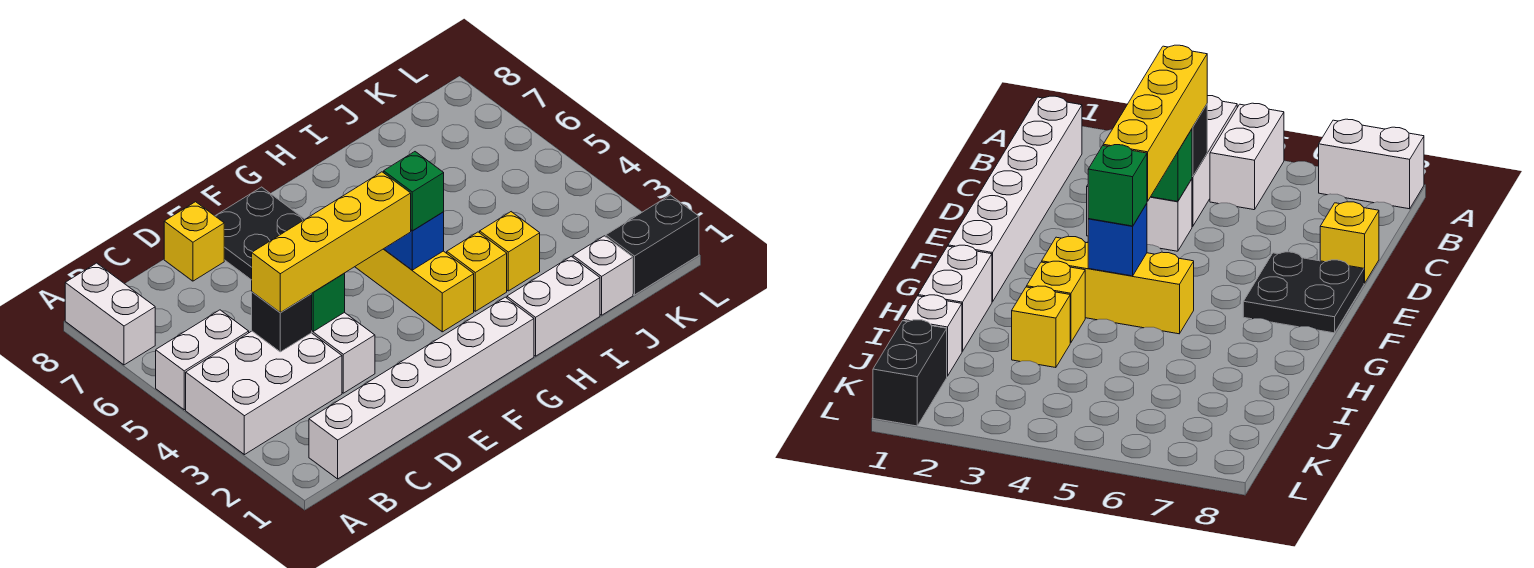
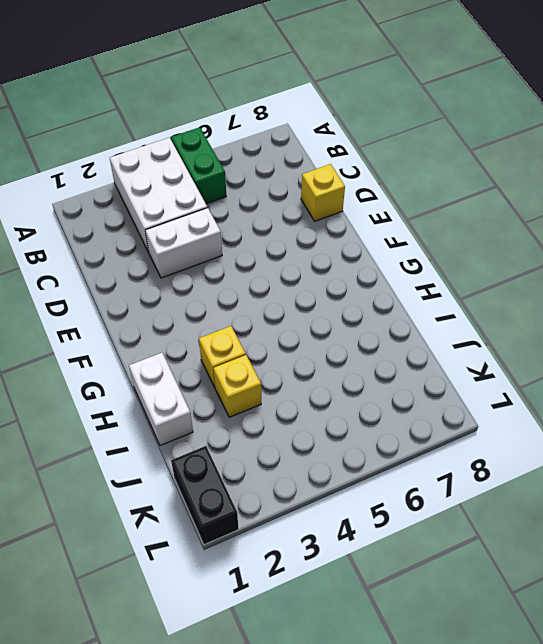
green brick A5:B5 level 1 -> white brick A5:B5 level 1
none -> white brick A7:A8 level 1
none -> white brick B1:G1 level 1
none -> black plate E7:F8 level 1

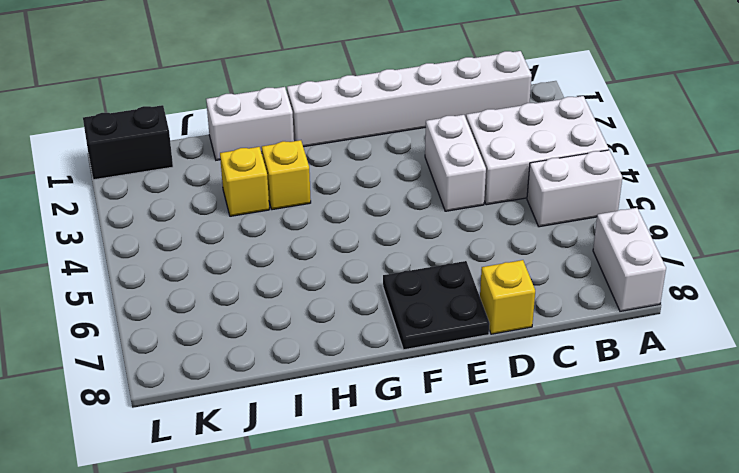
none -> yellow brick G3:G5 level 1
none -> white brick J1 level 1
none -> black brick C4 level 2

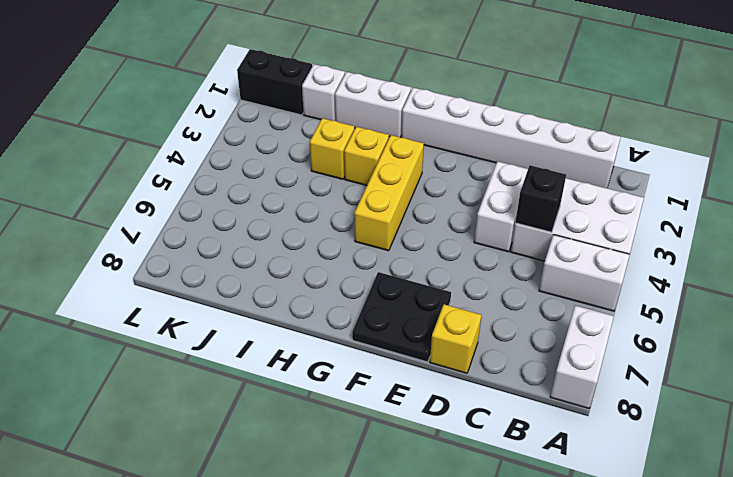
none -> green brick D4 level 2
none -> blue brick G4 level 2
none -> yellow brick C4:F4 level 3

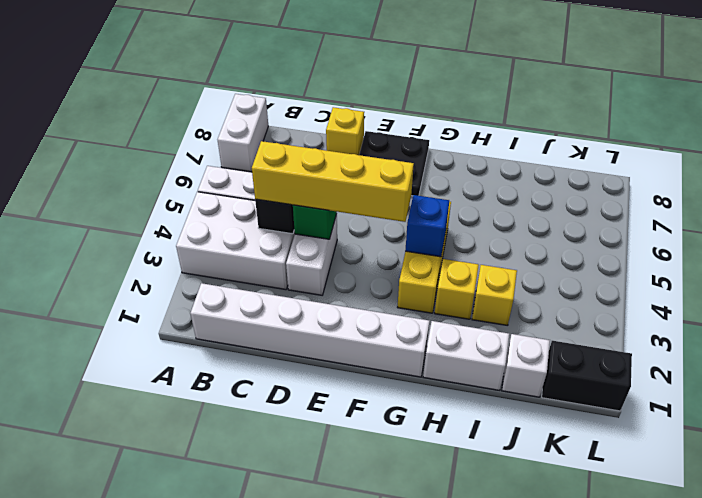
none -> green brick G4 level 3

